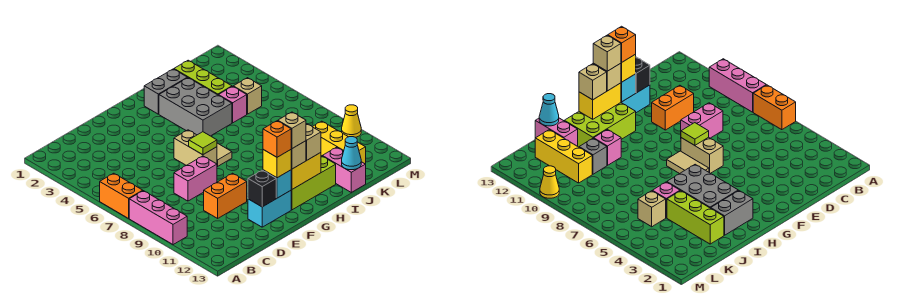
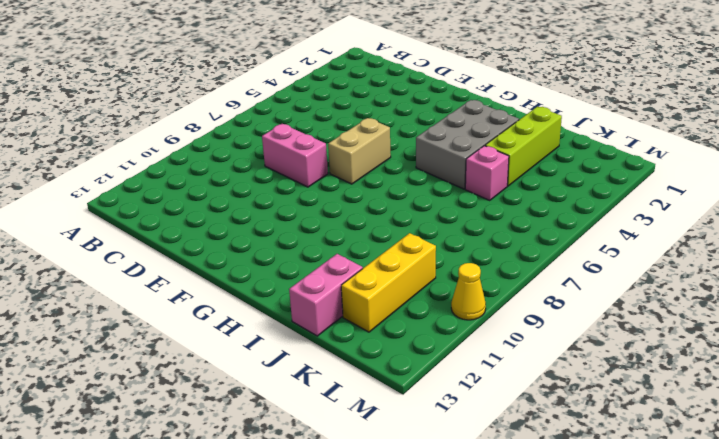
none -> orange brick A6:A7 level 1
none -> pink brick A8:A10 level 1
none -> orange brick D10:E10 level 1

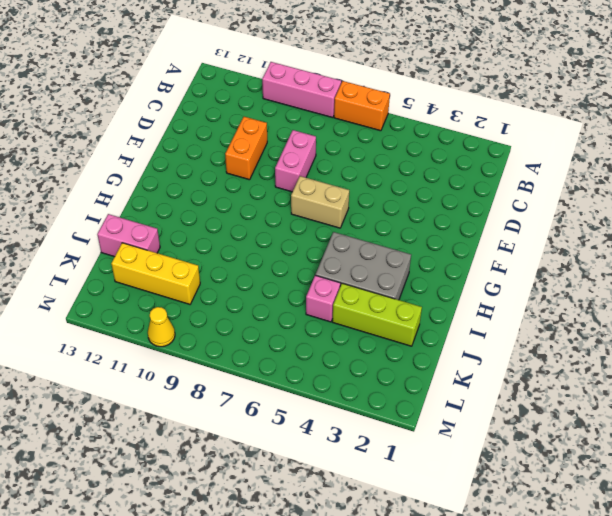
none -> cyan brick E12:F12 level 1
none -> tan tile G6:G7 level 1
none -> lime brick G11:I12 level 1

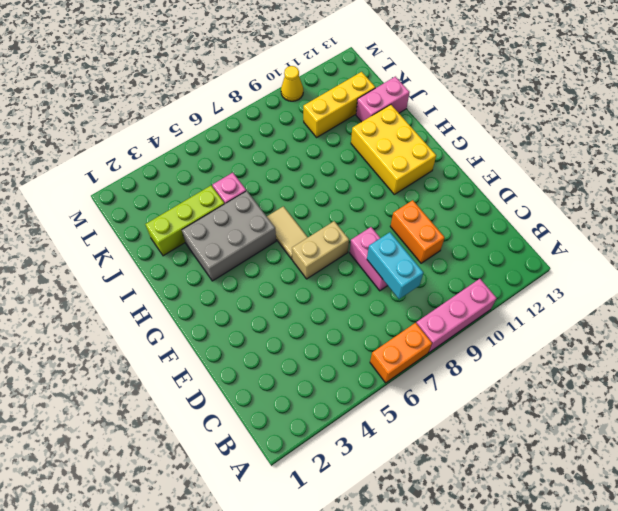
cyan brick C8:D8 level 2 -> cyan brick E12:F12 level 1
tan tile G6:H6 level 1 -> tan tile G6:G7 level 1
yellow brick G11:I12 level 1 -> lime brick G11:I12 level 1
none -> grey brick H2:I2 level 1
none -> pink brick I10 level 1
none -> grey brick J10 level 1

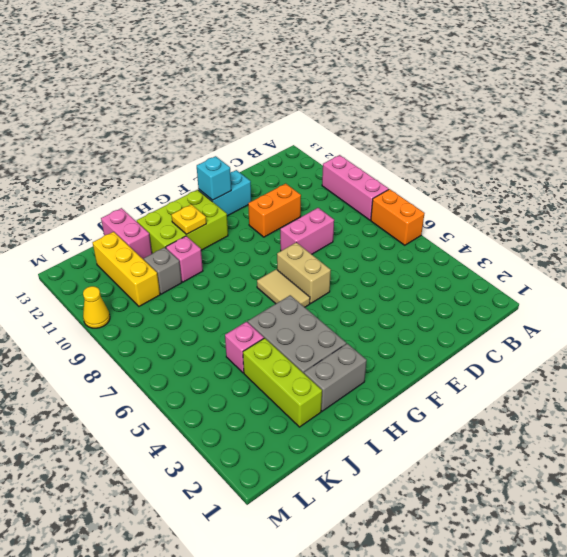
yellow plate H11 level 2 -> none
none -> tan brick K5 level 1
none -> black brick E12 level 2
none -> lime tile F7 level 2

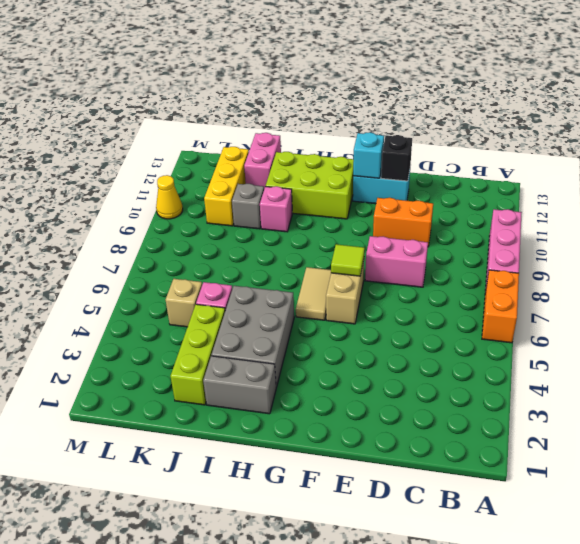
none -> yellow brick G12:H12 level 2
none -> cyan cone J13 level 2
none -> yellow brick F12 level 3

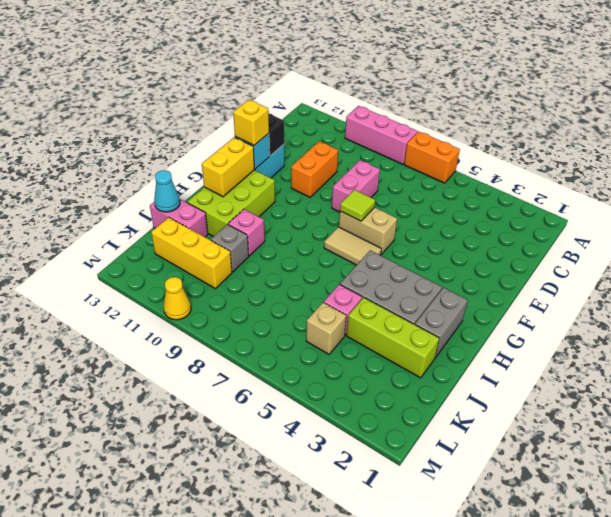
none -> tan brick G12 level 3
none -> tan brick H12 level 3
none -> orange brick F12 level 4

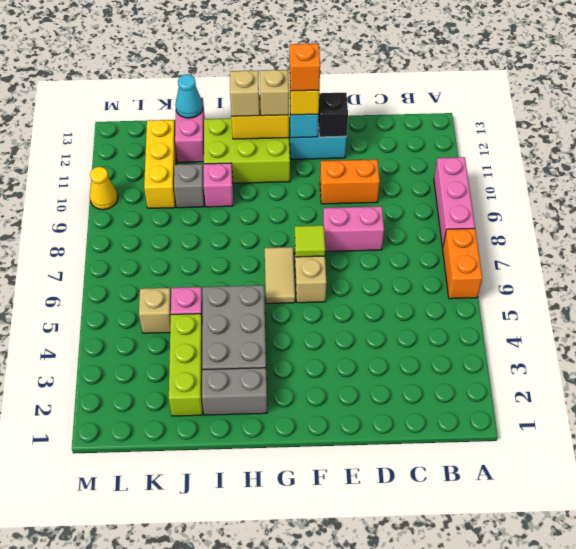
none -> tan brick G12 level 4

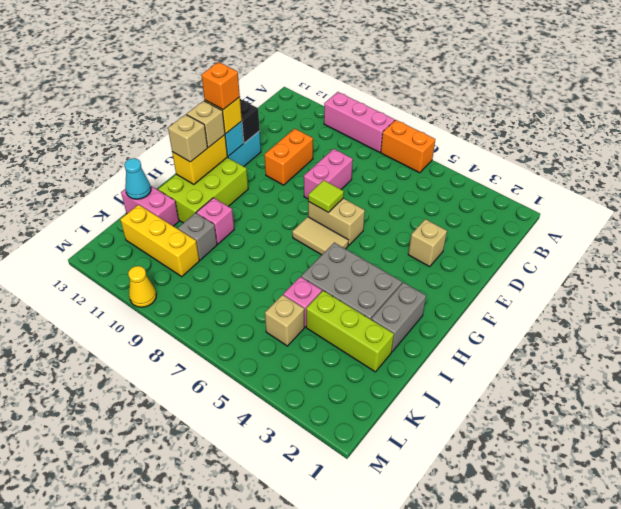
tan brick E3 level 1 -> tan brick G12 level 4

